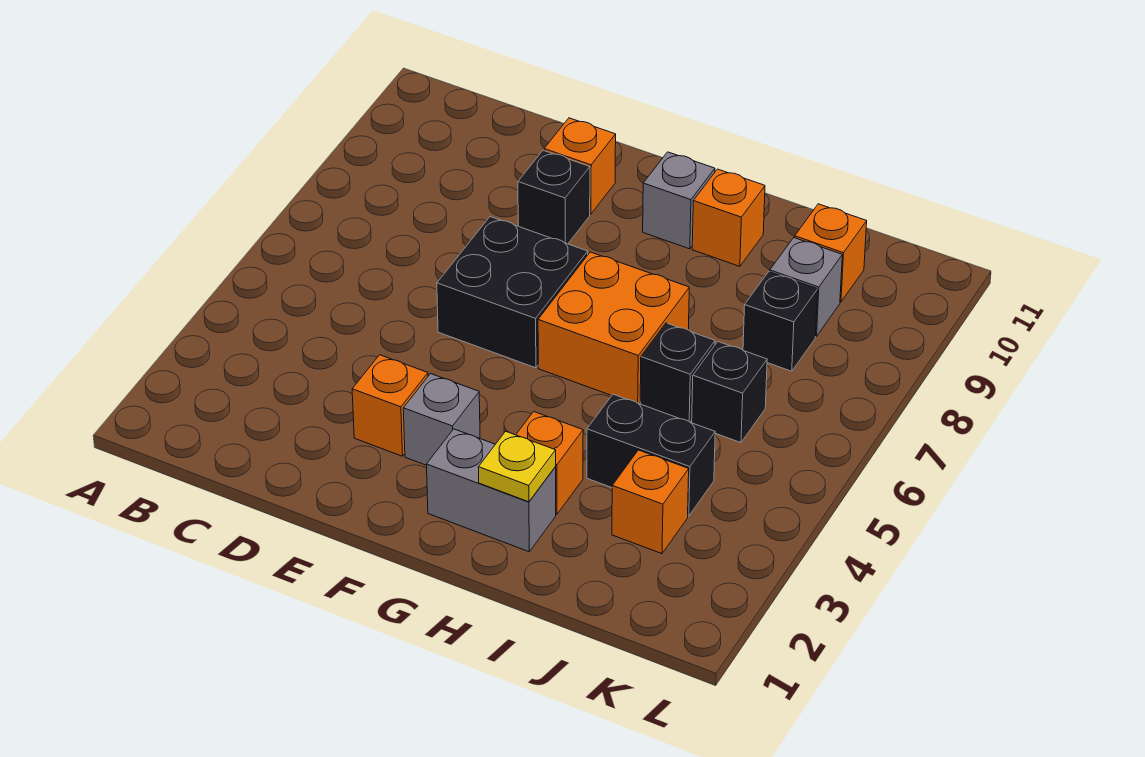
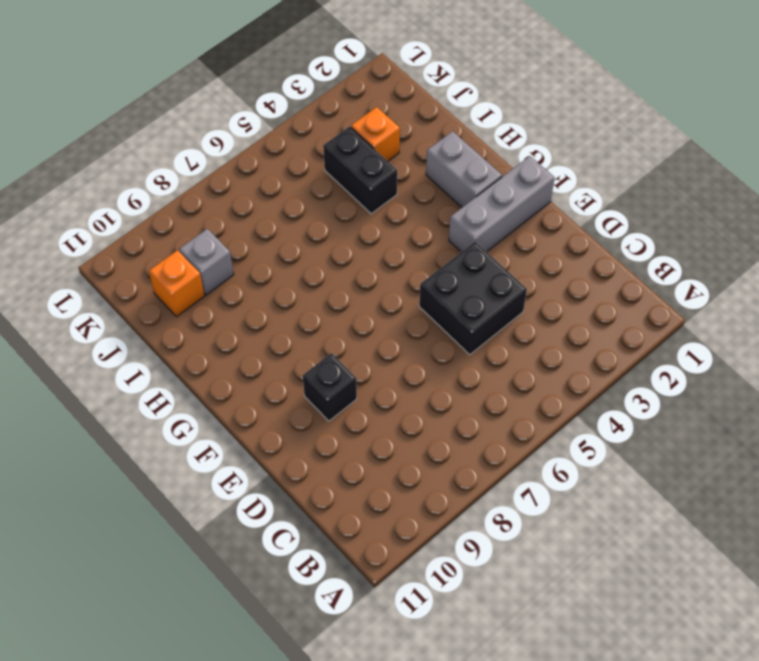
black brick D4:E5 level 1 -> black brick E6:F7 level 1
grey brick F1:F3 level 1 -> grey brick F3 level 1
none -> orange brick E3 level 1
none -> orange brick E10 level 1
none -> orange brick G6:H7 level 1

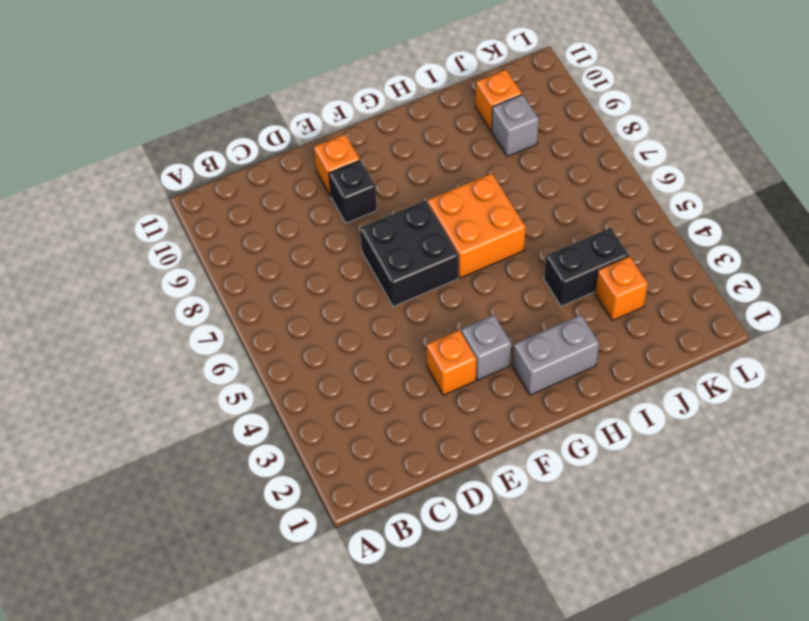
none -> grey brick G10 level 1
none -> orange brick H3 level 1
none -> orange brick H10 level 1

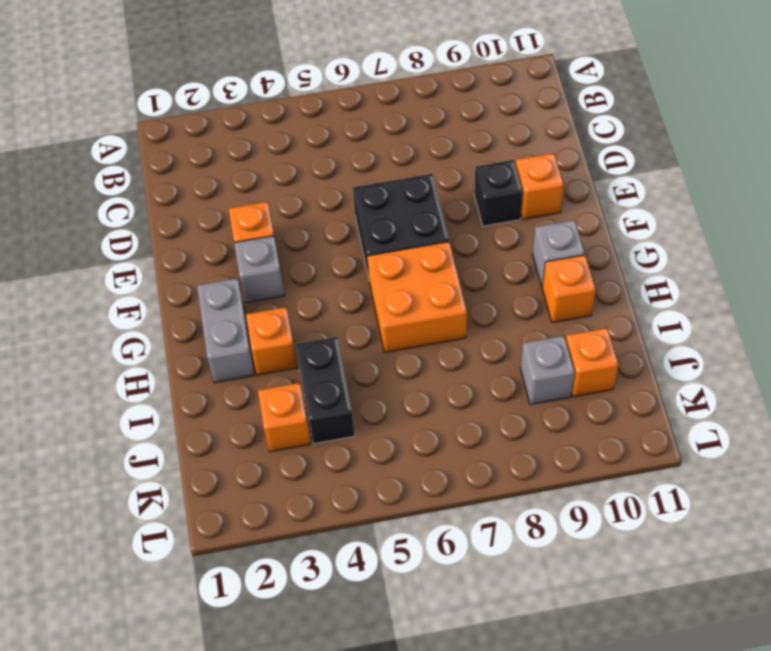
none -> black brick I6 level 1
none -> black brick J6 level 1
none -> black brick J8 level 1

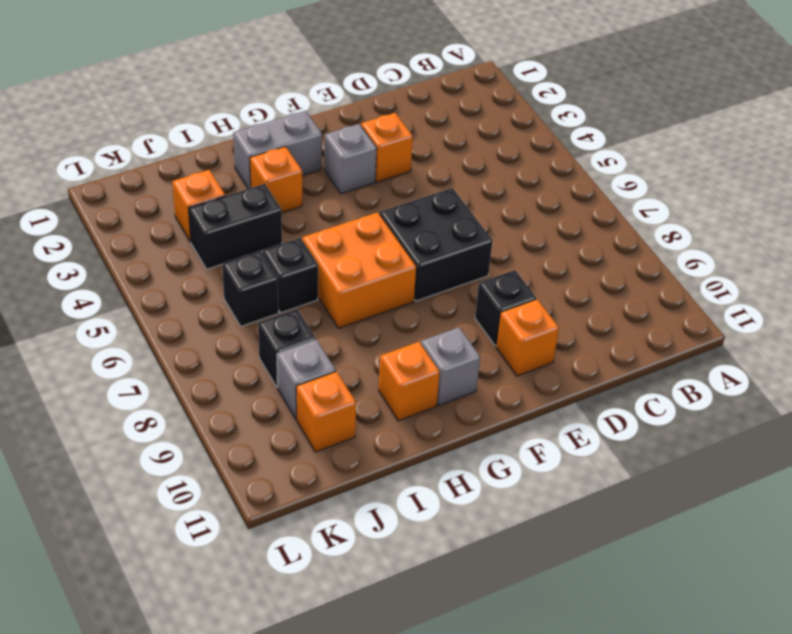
none -> yellow plate H2 level 2

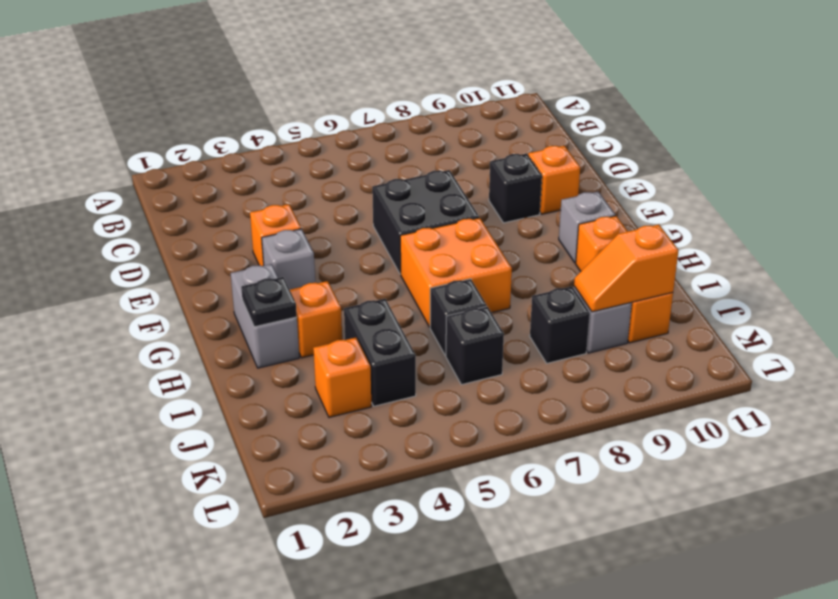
black plate H2 level 2 -> yellow plate H2 level 2
orange slope J9:J10 level 2 top 10 -> none

